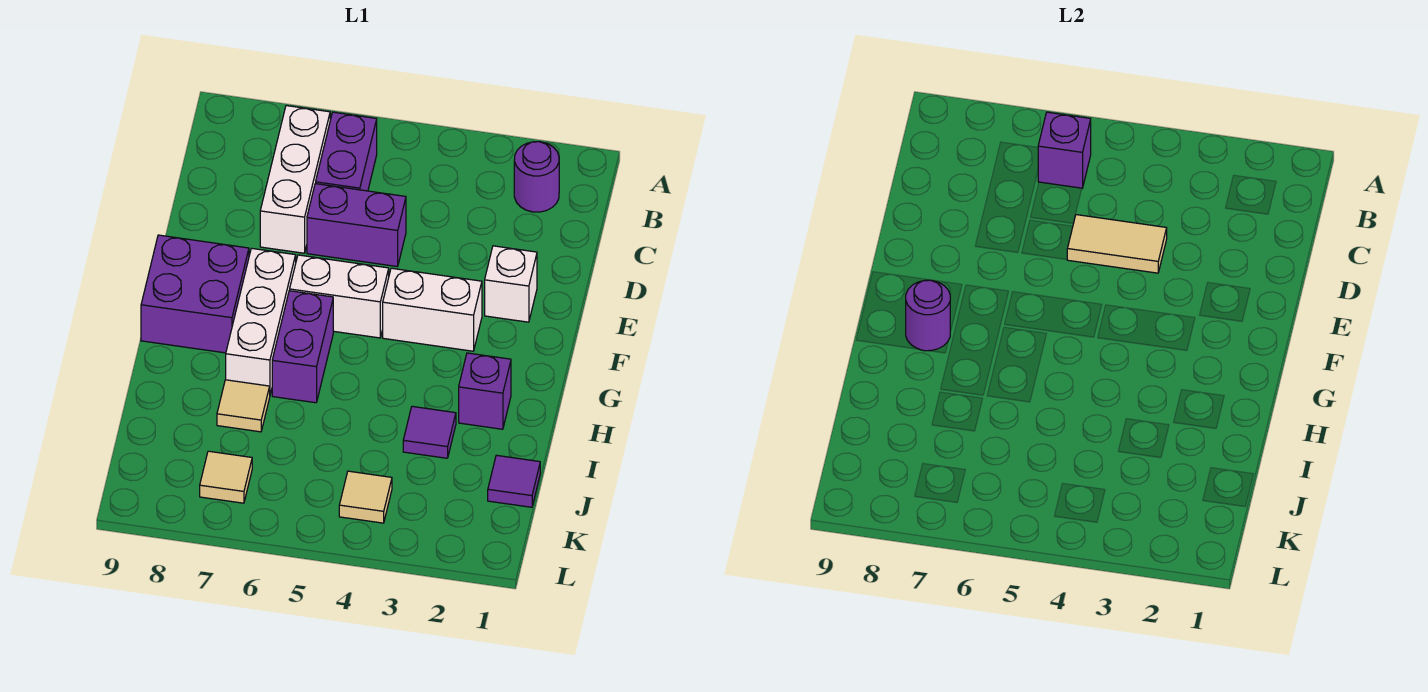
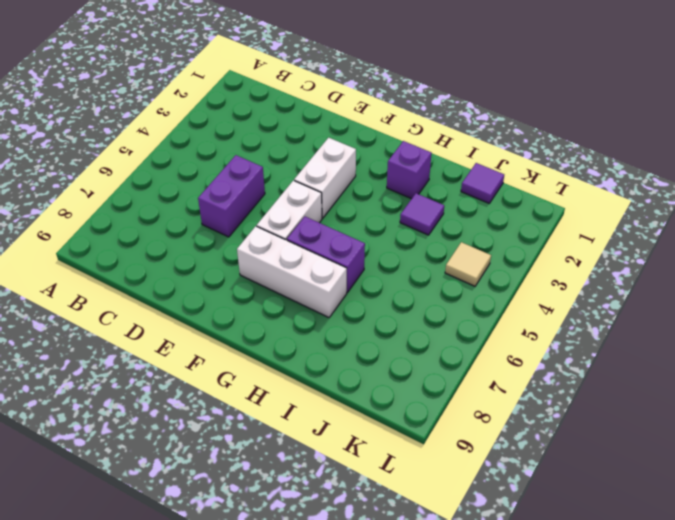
none -> purple round brick B2 level 1
none -> purple brick B6:C6 level 1
none -> white brick B7:D7 level 1

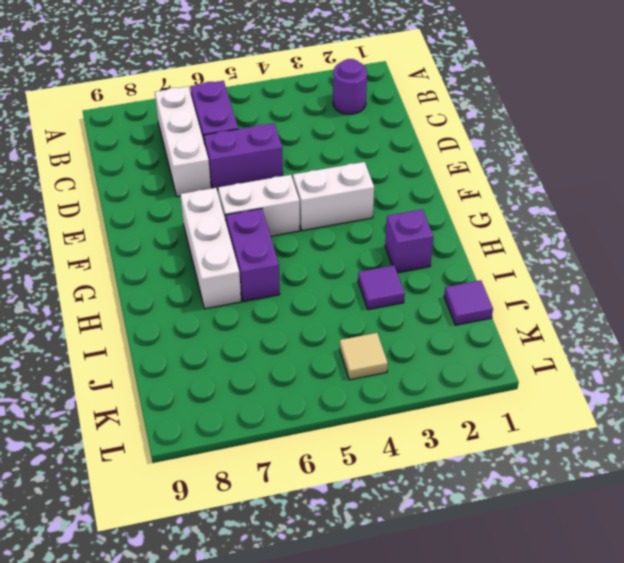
none -> white brick E2 level 1
none -> purple brick F8:G9 level 1
none -> tan tile I7 level 1

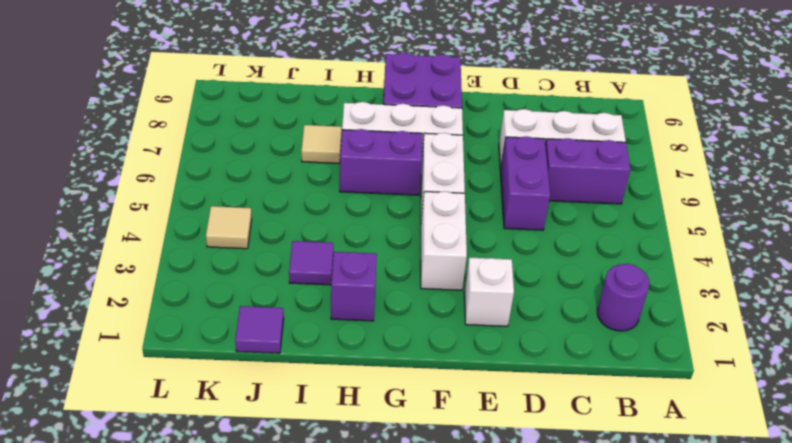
none -> tan tile K7 level 1
none -> purple brick B6 level 2
none -> tan tile D4:D5 level 2

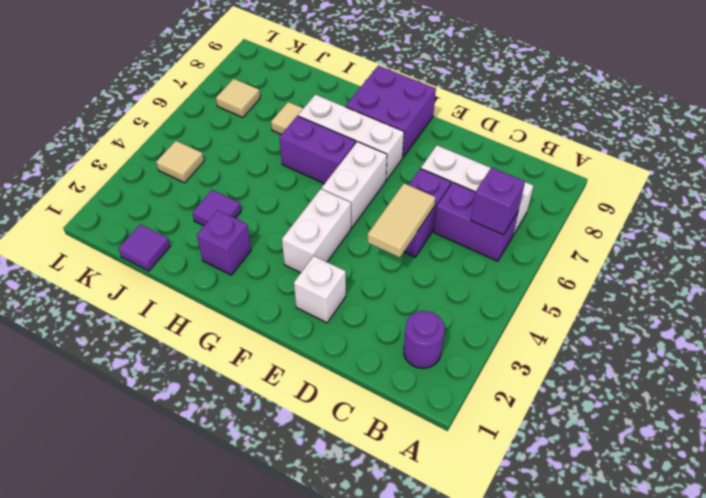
none -> purple round brick G8 level 2

